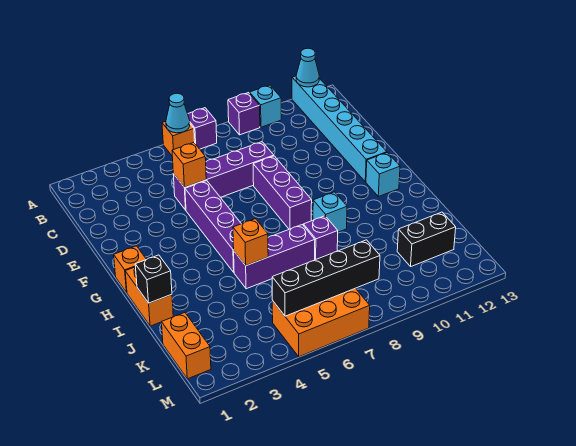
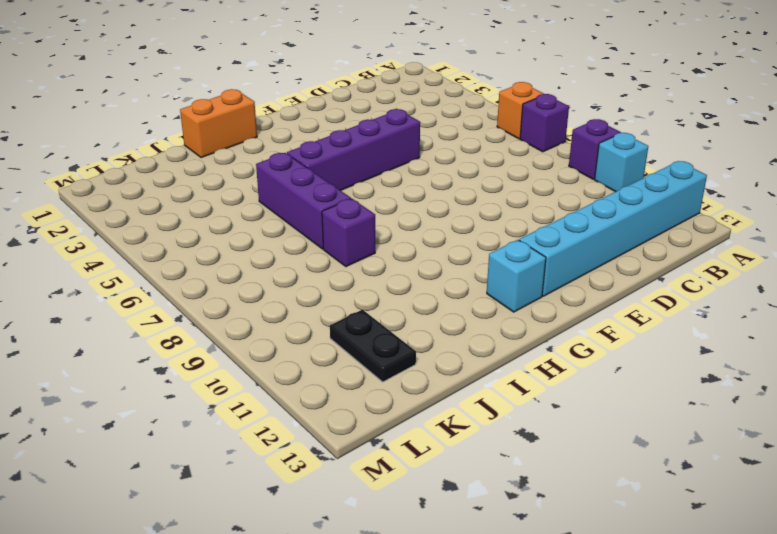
black plate K11:K12 level 1 -> black brick K11:K12 level 1
none -> purple brick D5:D8 level 1
none -> purple brick E8:G8 level 1
none -> orange brick G1 level 1

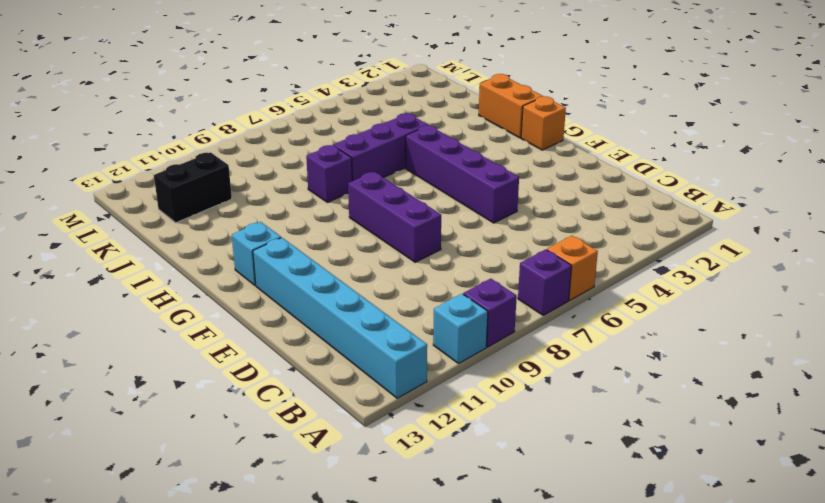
none -> purple brick D5:D8 level 1
none -> cyan brick H9 level 1
none -> orange brick K1:L1 level 1

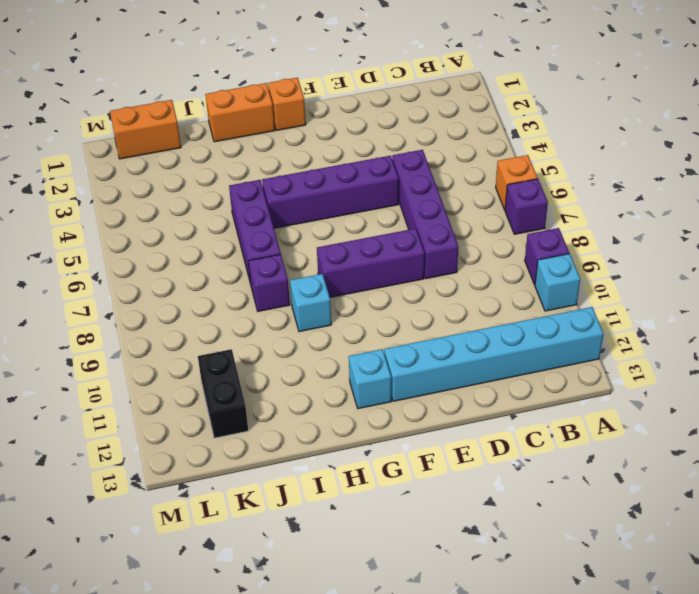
none -> orange brick L5:M7 level 1
none -> cyan cone A6 level 2
none -> cyan cone A12 level 2

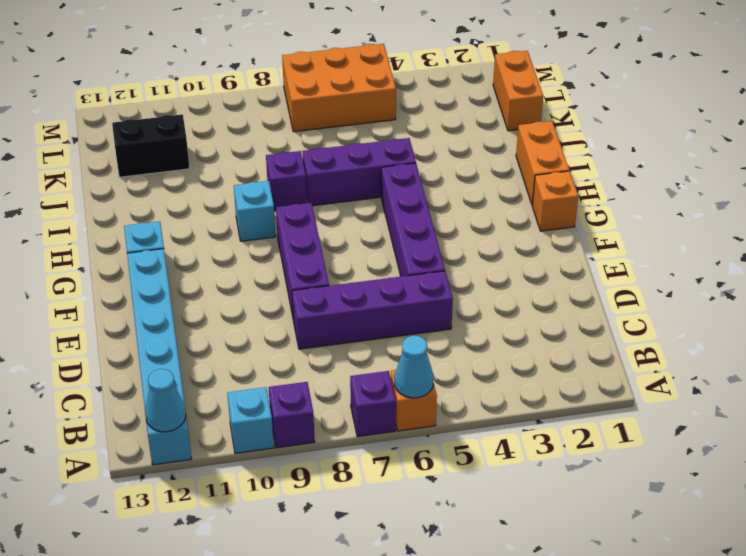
none -> orange brick D5 level 2
none -> black brick I1 level 2
none -> orange brick I5 level 2

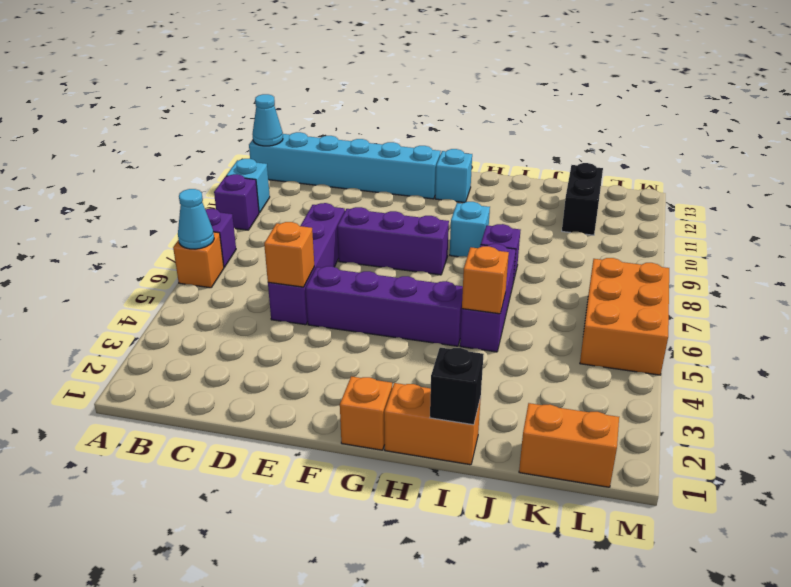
none -> black brick L5:L8 level 2

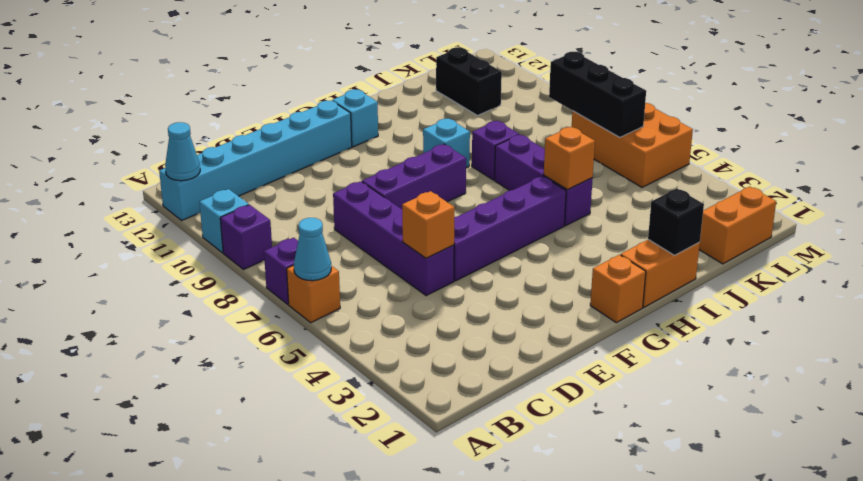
black brick L6:L8 level 2 -> black brick L5:L8 level 2

